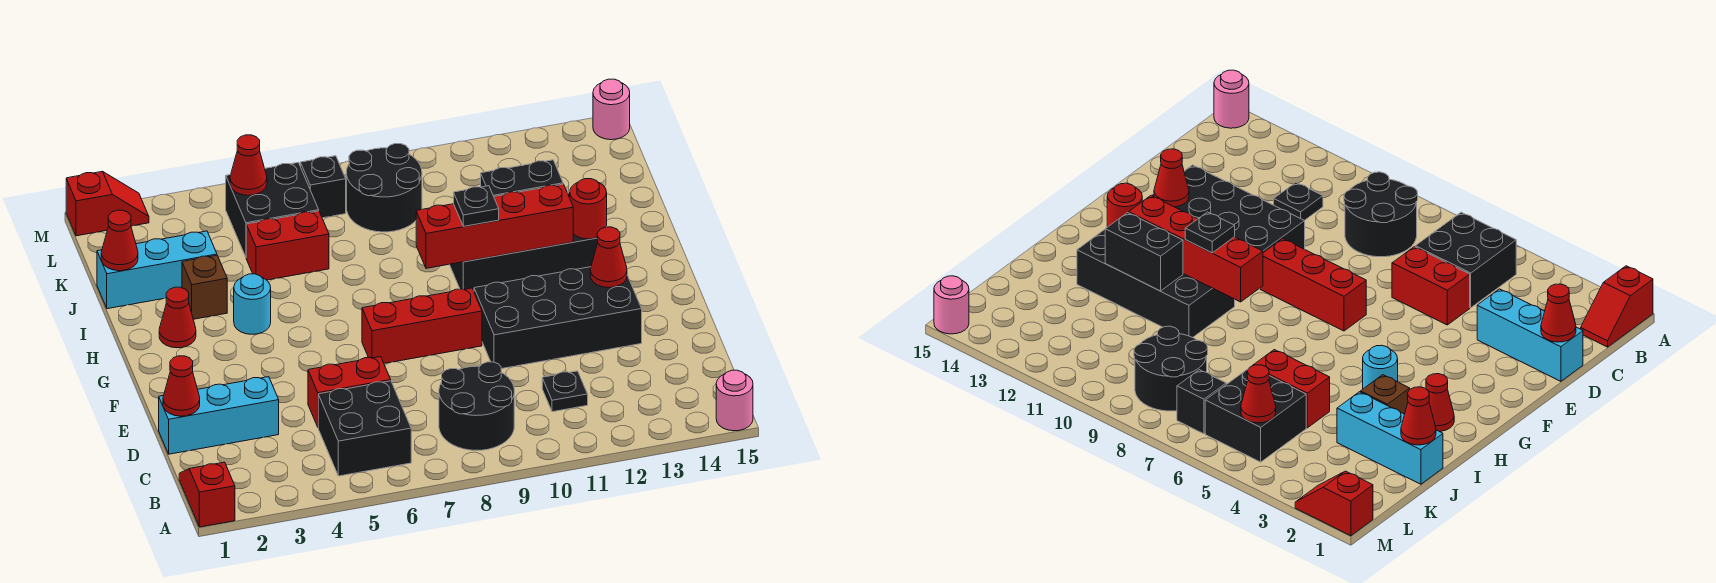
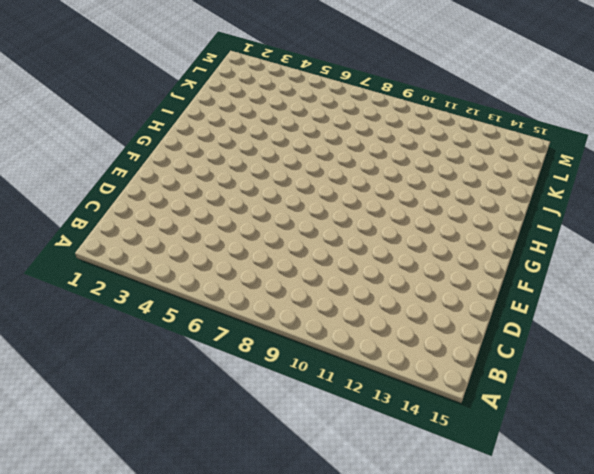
none -> red slope A1:B1 level 1 top A
none -> pink round brick A15 level 1
none -> black brick B5:C6 level 1

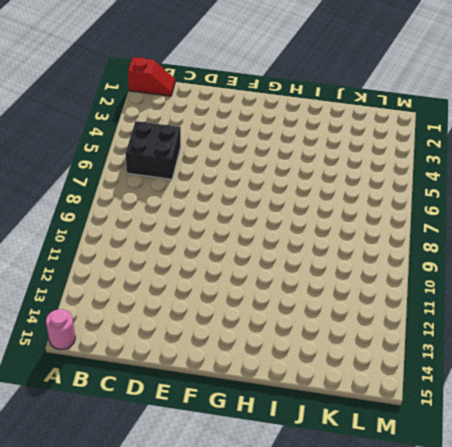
none -> black round brick B8:C9 level 1
none -> black plate C11 level 1
none -> cyan brick D1:D3 level 1

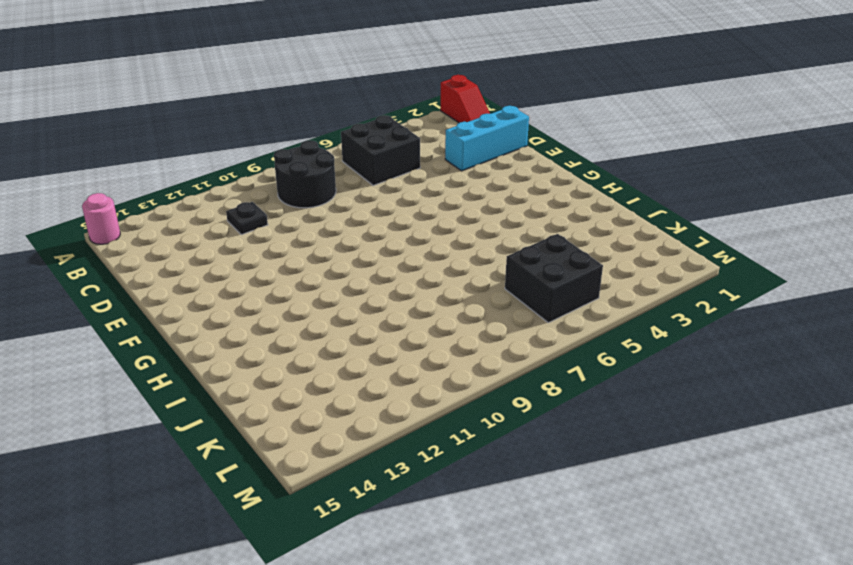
none -> red brick D5:D6 level 1
none -> black brick E10:F13 level 1
none -> red brick F7:F9 level 1

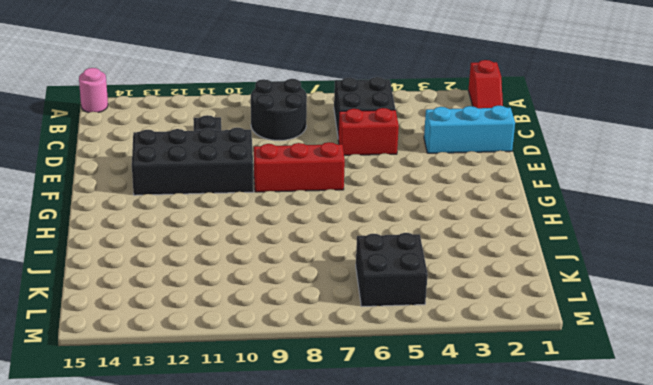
none -> red cone H2 level 1
none -> cyan round brick H4 level 1
none -> black brick H10:I13 level 1

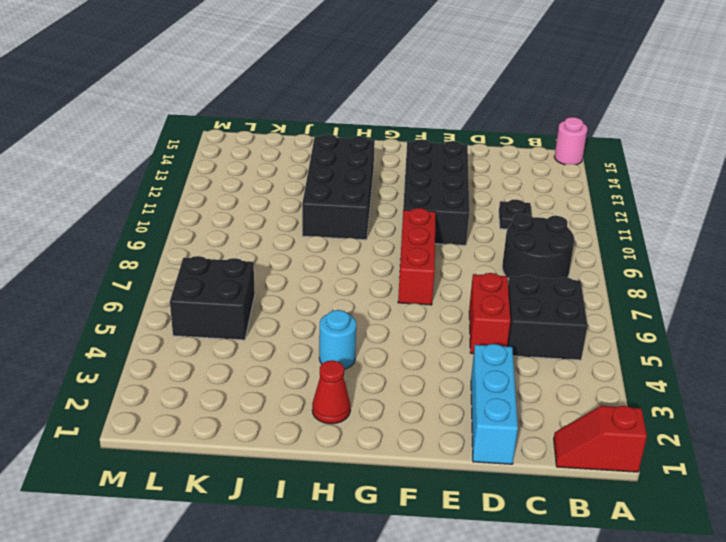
none -> brown brick I3 level 1
none -> cyan brick J1:J3 level 1
none -> red brick J5:J6 level 1

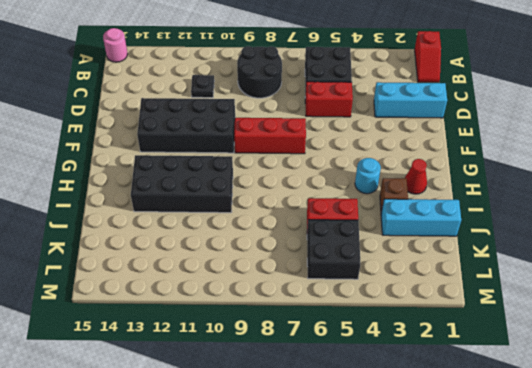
none -> black round brick K8:L9 level 1
none -> black brick L7 level 1
none -> red slope M1:M2 level 1 top 1

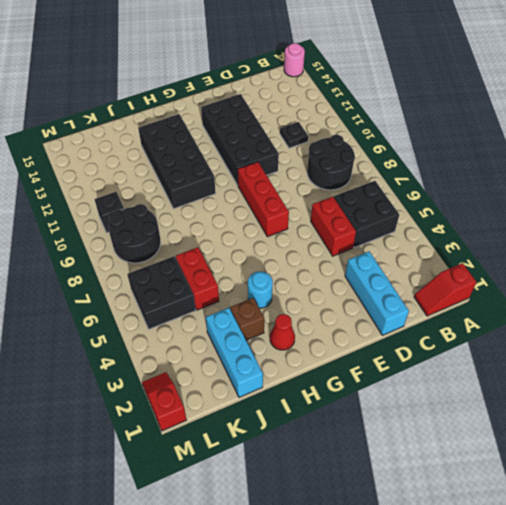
black brick L10 level 1 -> black brick L7 level 1
none -> pink round brick M15 level 1
none -> red cone D1 level 2
none -> red cone F13 level 2

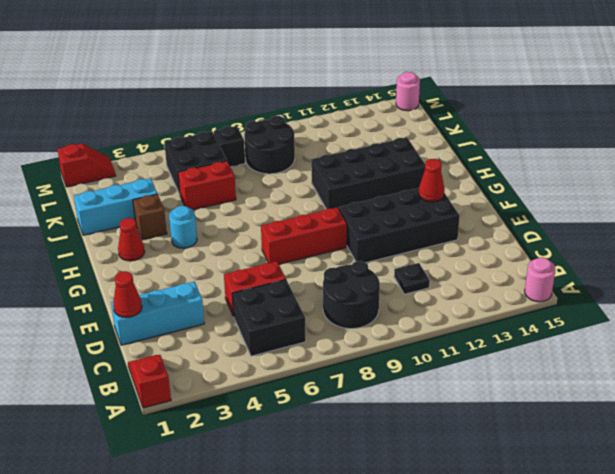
none -> red brick H9:H12 level 2
none -> red round brick H13 level 2
none -> black brick I11:I12 level 2

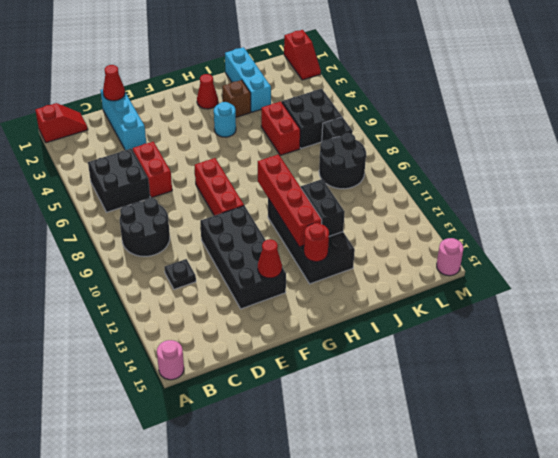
none -> red cone J1 level 2
none -> red cone L5 level 2
none -> black plate H10 level 3

